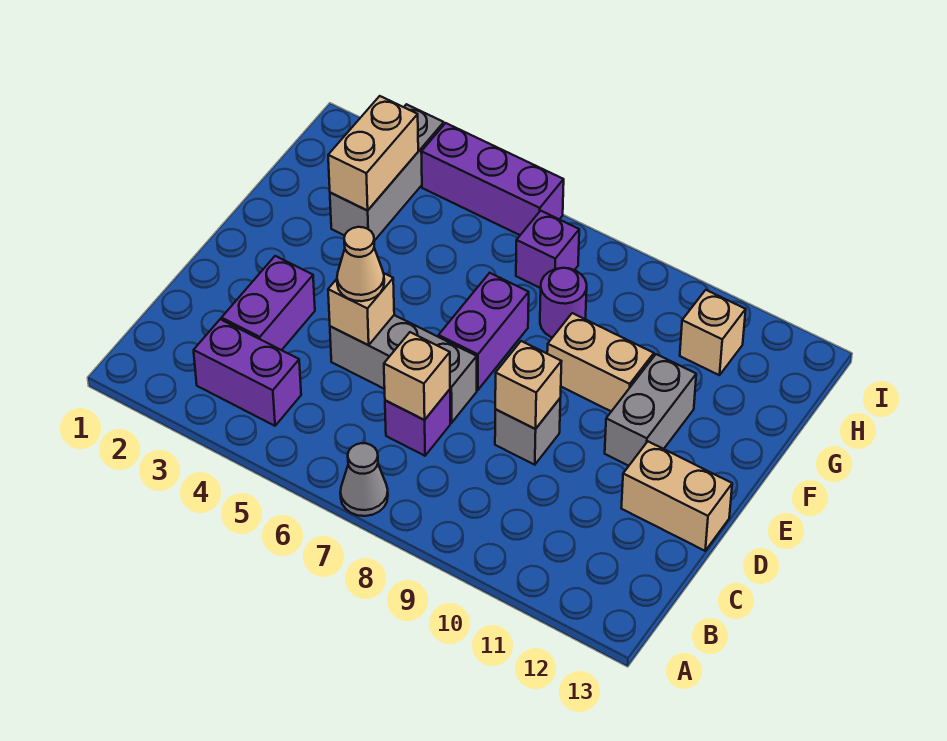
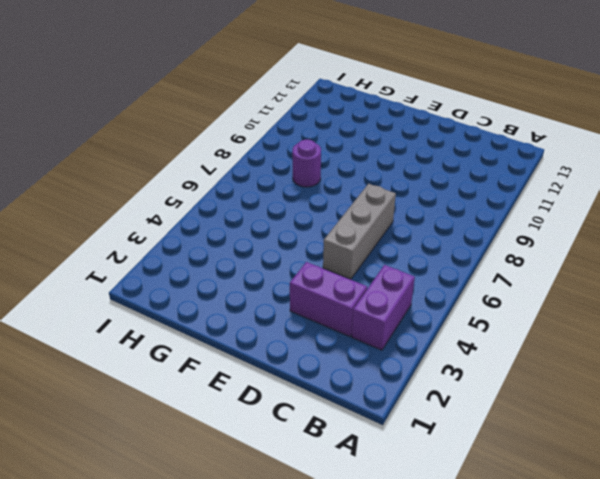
none -> grey cone A7 level 1
none -> purple brick C7 level 1
none -> grey brick D9 level 1

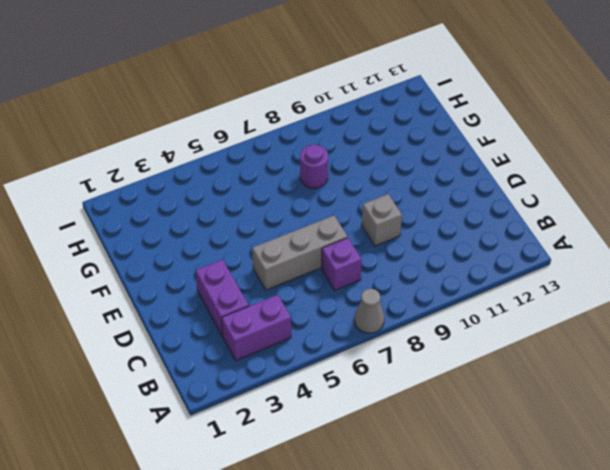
none -> tan brick D12:D13 level 1
none -> purple brick E7:F7 level 1
none -> grey brick E11:F11 level 1

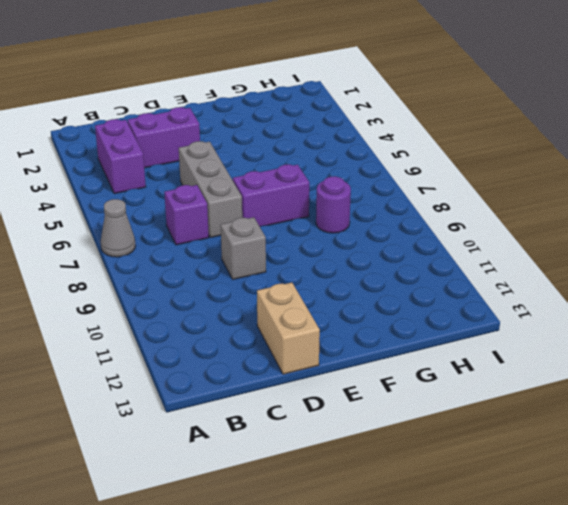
none -> grey brick E11:F11 level 1
none -> tan brick F9:F10 level 1
none -> grey brick G3:I3 level 1

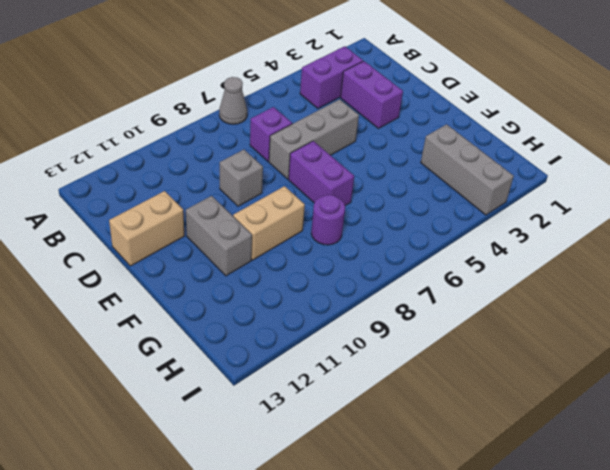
none -> purple brick H7 level 1
none -> tan brick H11 level 1
none -> purple brick I4:I6 level 1

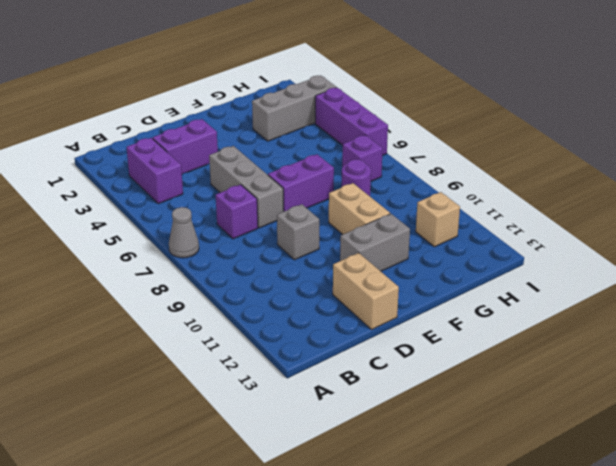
none -> tan brick C7 level 2
none -> tan brick D5 level 2
none -> tan brick D9 level 2

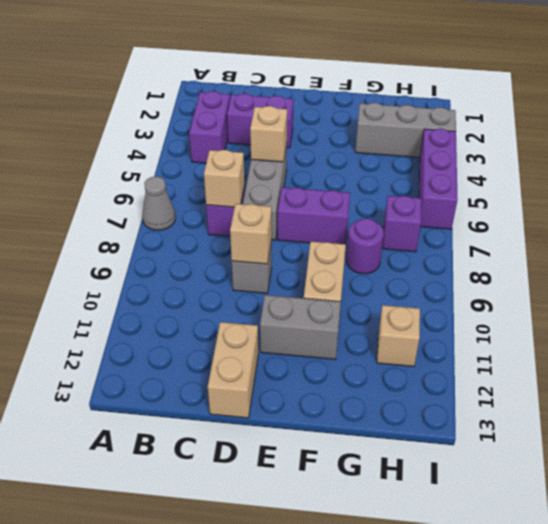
none -> tan brick G3:H3 level 2
none -> tan cone D5 level 3

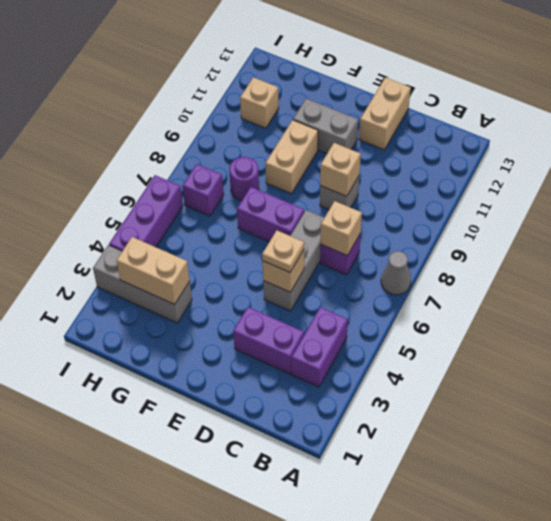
tan plate D5 level 3 -> tan cone D5 level 3

